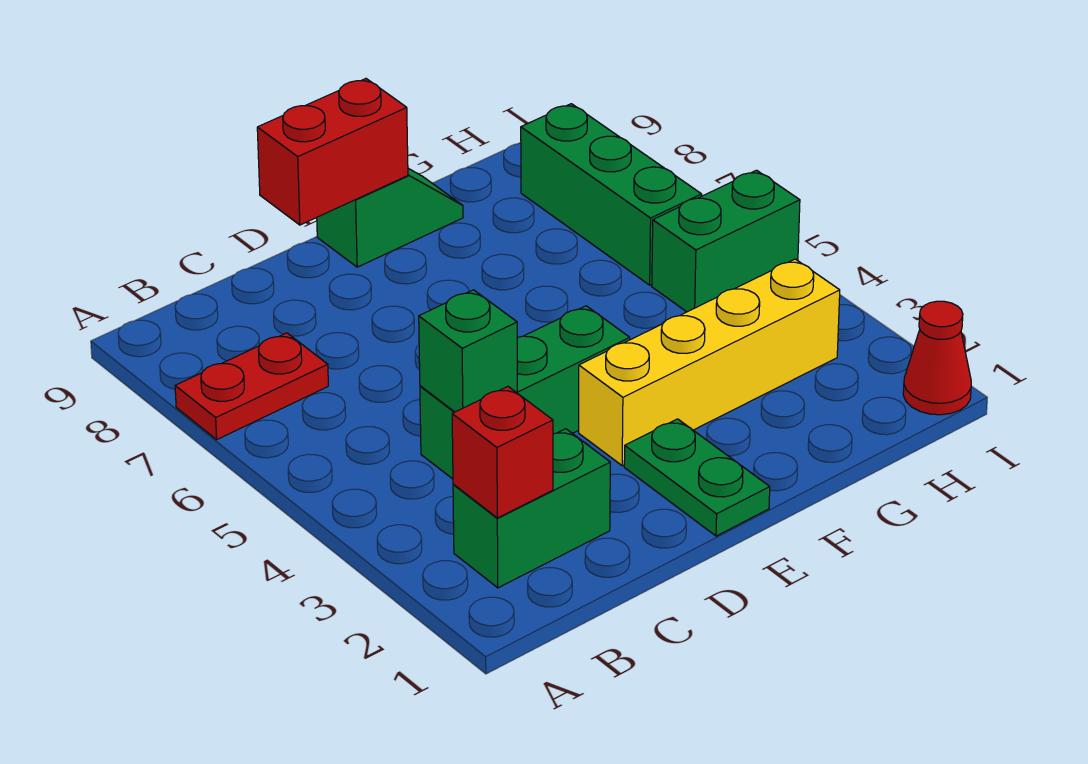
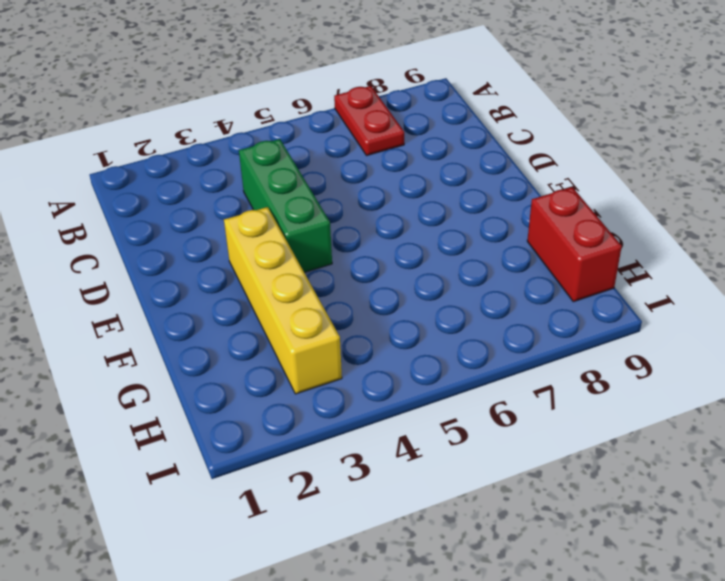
red brick G9:H9 level 1 -> red brick D9:E9 level 2
none -> green brick B2:C2 level 1
none -> green plate E1:E2 level 1
none -> green slope E9:F9 level 1 top E

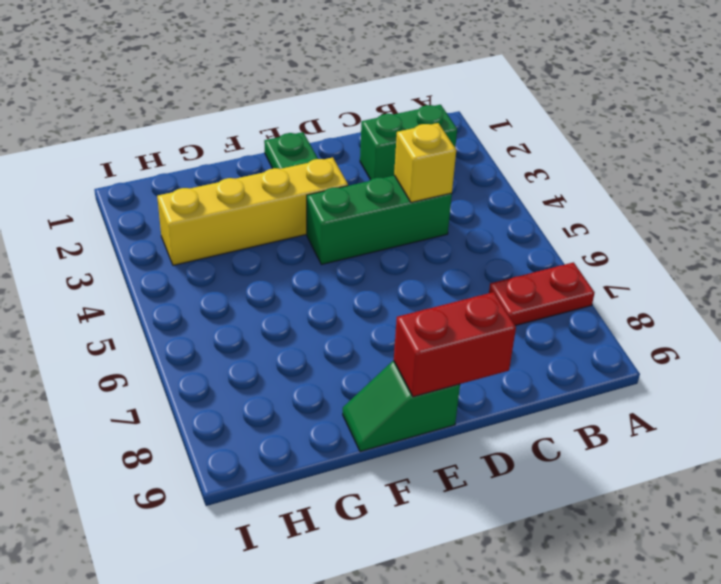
yellow brick C4 level 2 -> green brick C4 level 2
none -> green brick H5:I5 level 1
none -> green brick H6:H8 level 1
none -> red cone I1 level 1

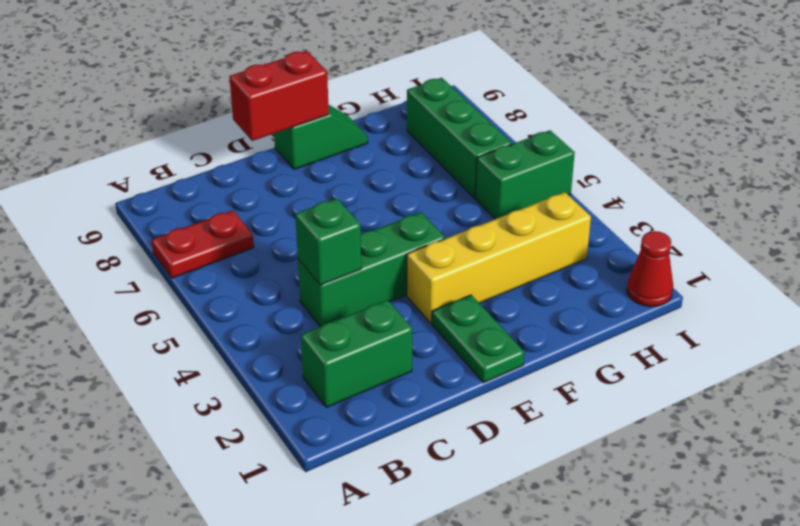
none -> red brick B2 level 2

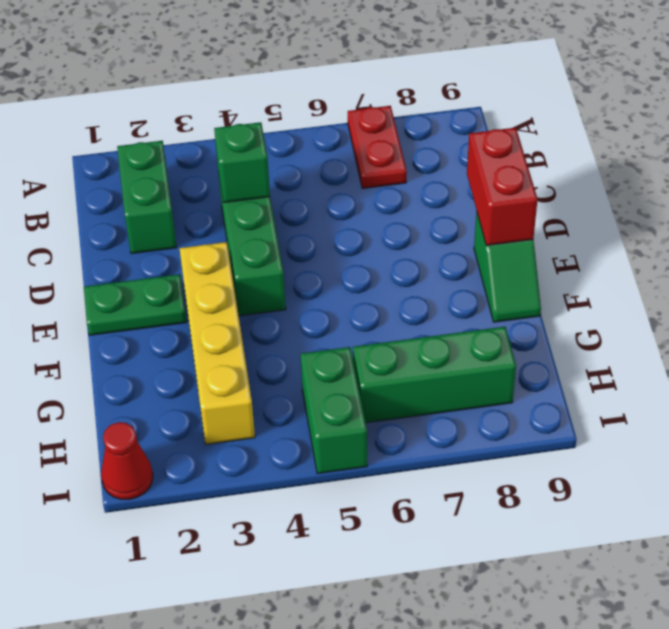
none -> red brick B2 level 2

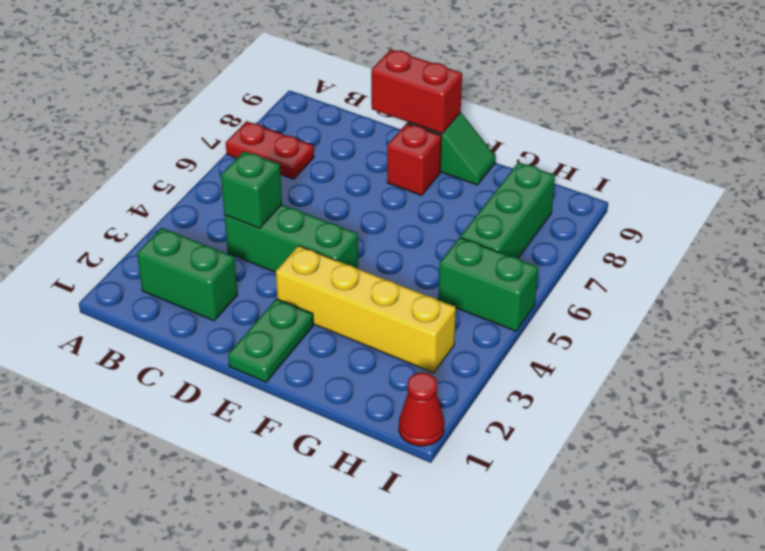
red brick E8 level 1 -> red brick B2 level 2

